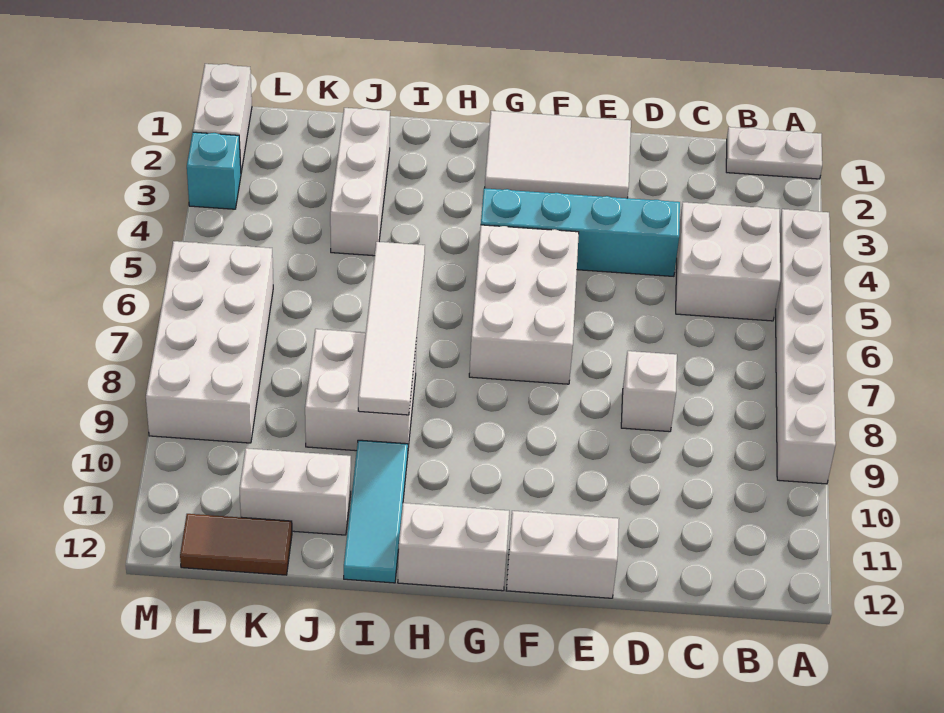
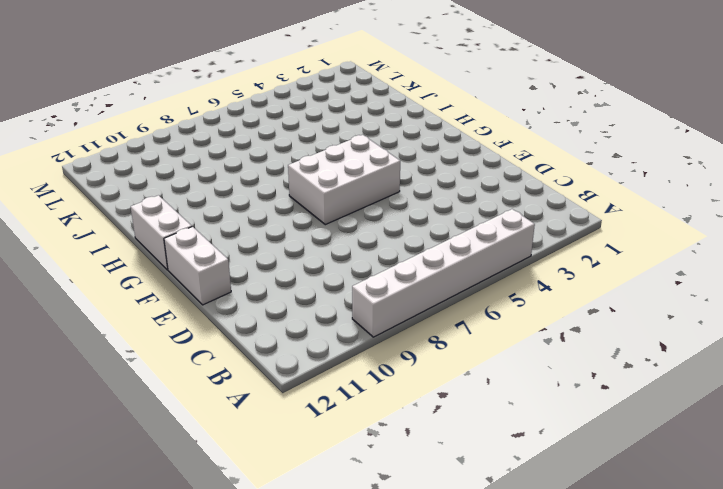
none -> white plate A1:B1 level 1
none -> white brick B4:C5 level 1
none -> cyan brick D4:G4 level 1

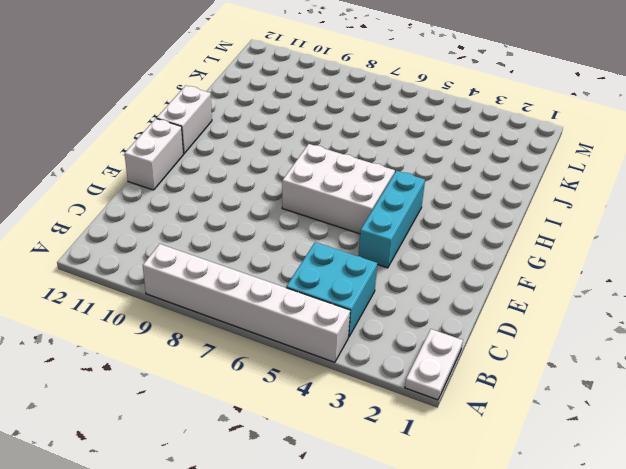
cyan brick B4:C5 level 1 -> white brick B4:C5 level 1
cyan brick E4:G4 level 1 -> cyan brick D4:G4 level 1
none -> white brick D8 level 1
none -> white tile E1:G2 level 1
none -> white brick I8:J9 level 1

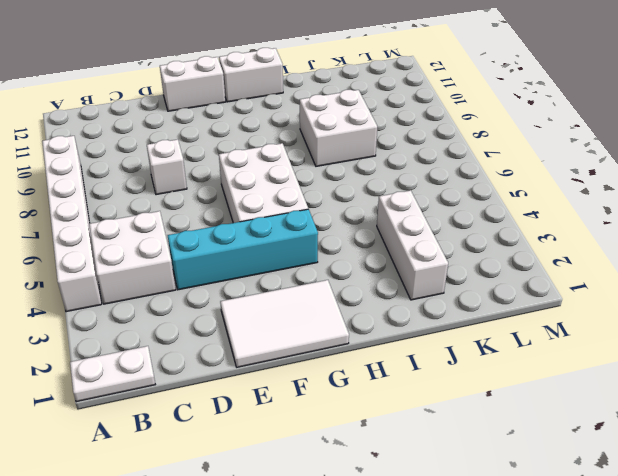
none -> cyan tile I10:I12 level 1
none -> white brick J11:K11 level 1
none -> brown tile K12:L12 level 1

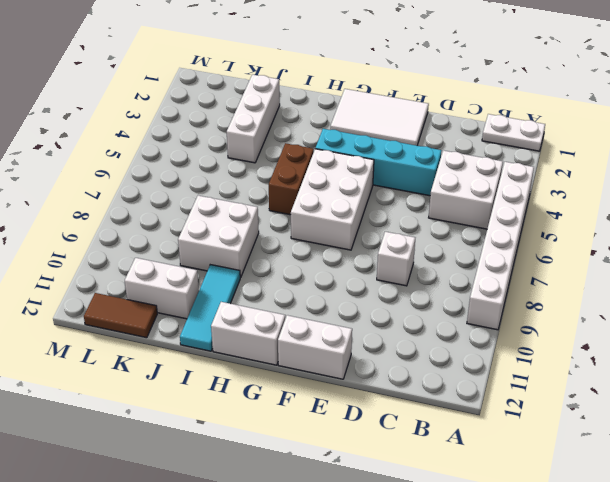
brown brick H5:H6 level 1 -> none
none -> white brick L6:M9 level 1
none -> white brick M1:M2 level 1
none -> cyan brick M3 level 1

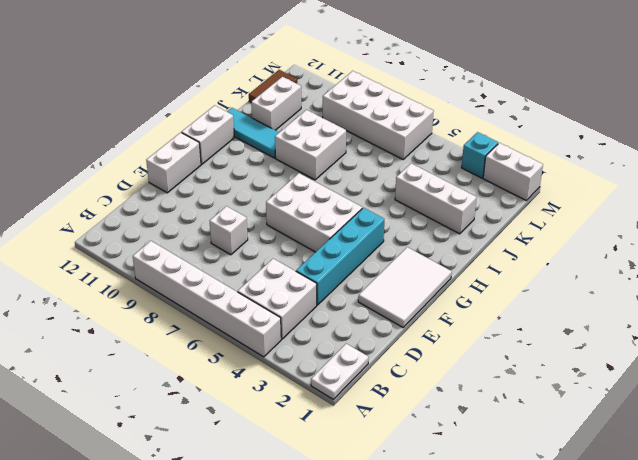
none -> white tile I6:I9 level 2

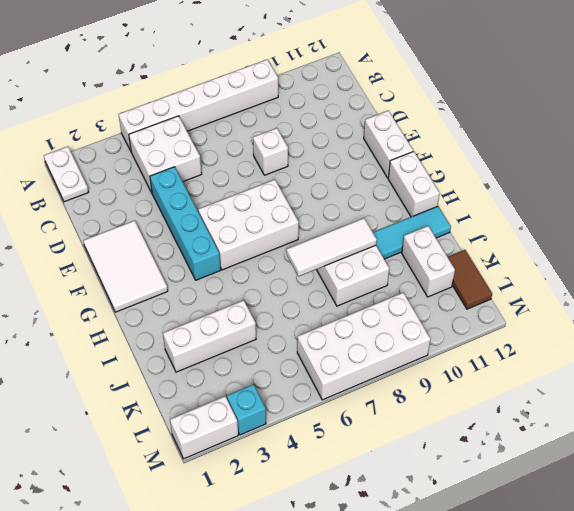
white tile I7:I9 level 2 -> white tile I6:I9 level 2

